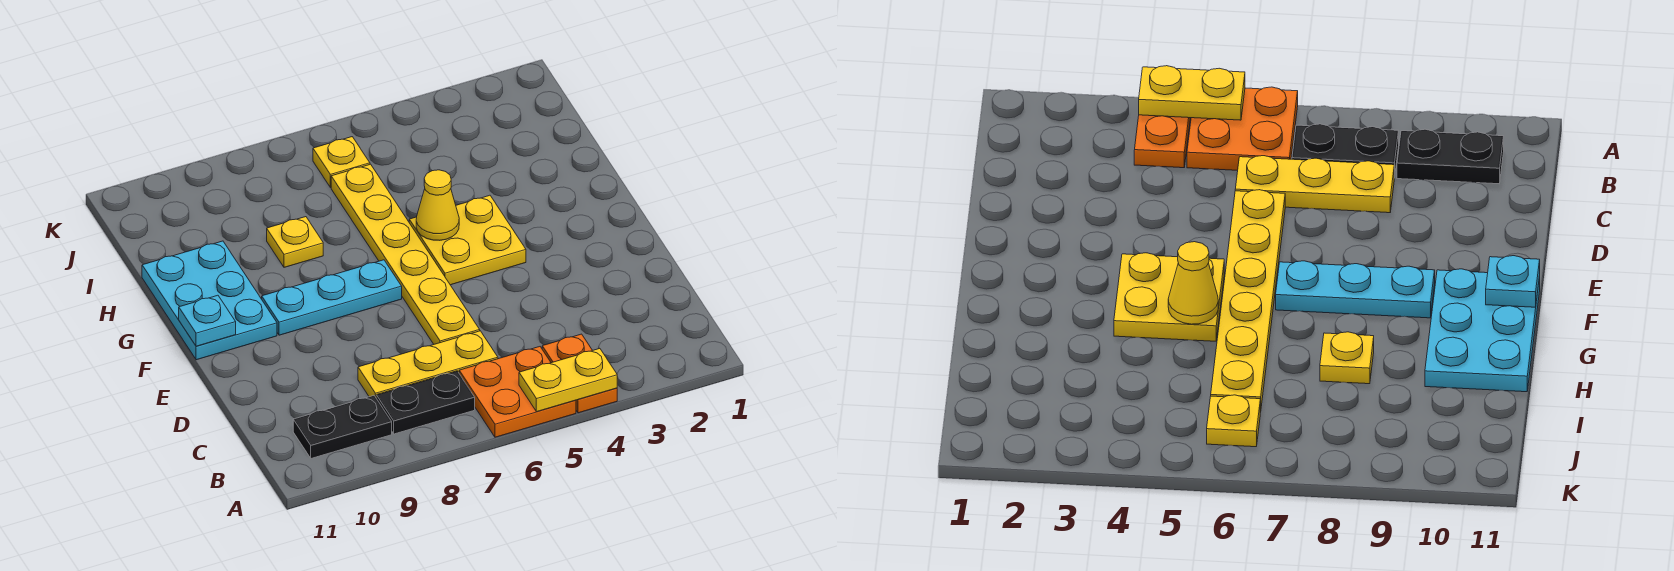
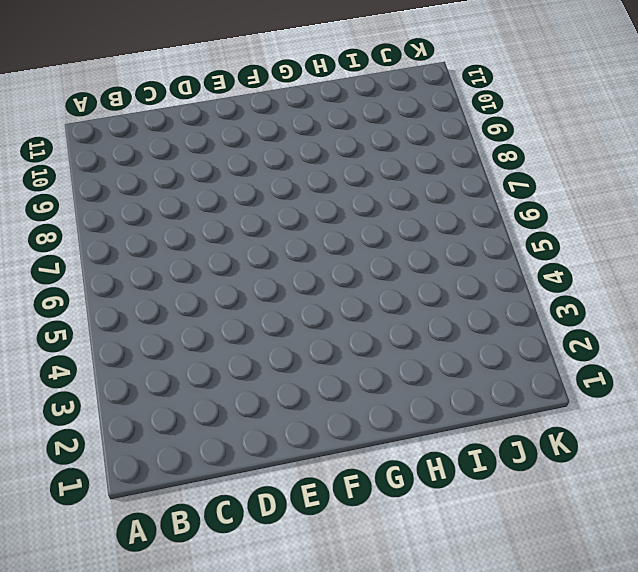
none -> orange plate A4:B4 level 1
none -> orange plate A5:B6 level 1
none -> black plate B7:B8 level 1

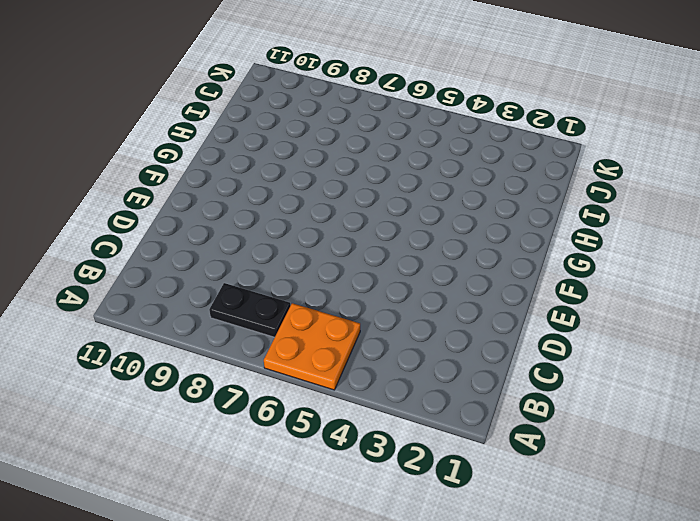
none -> orange plate A4:B4 level 1
none -> black plate B9:B10 level 1
none -> yellow plate C6:C8 level 1

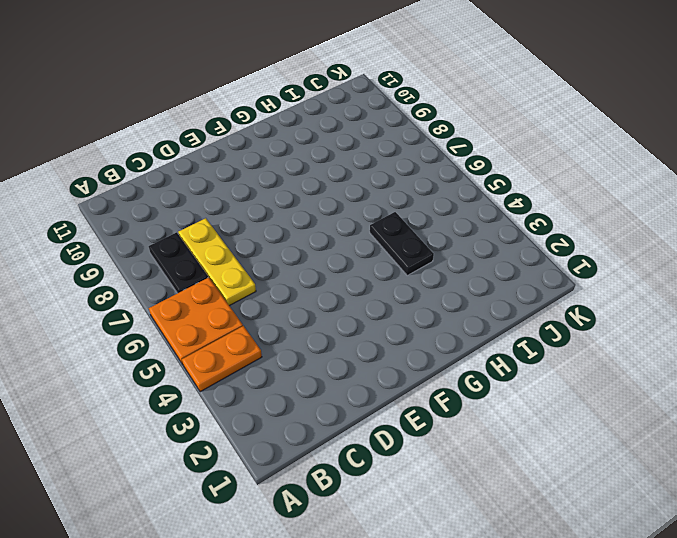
black plate H4:H5 level 1 -> black plate B9:B10 level 1
none -> yellow plate D6:I6 level 1
none -> yellow plate F4:G5 level 1
none -> cyan plate F7:F9 level 1

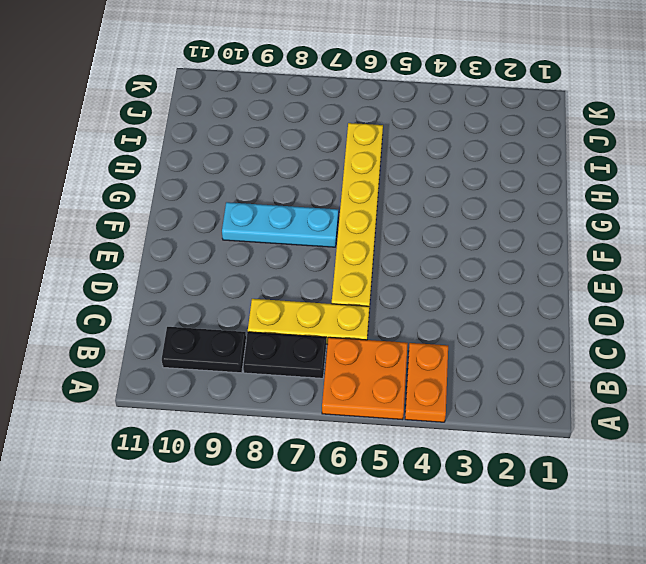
none -> yellow plate F4:G5 level 1
none -> cyan plate F10:H11 level 1
none -> yellow plate H8 level 1

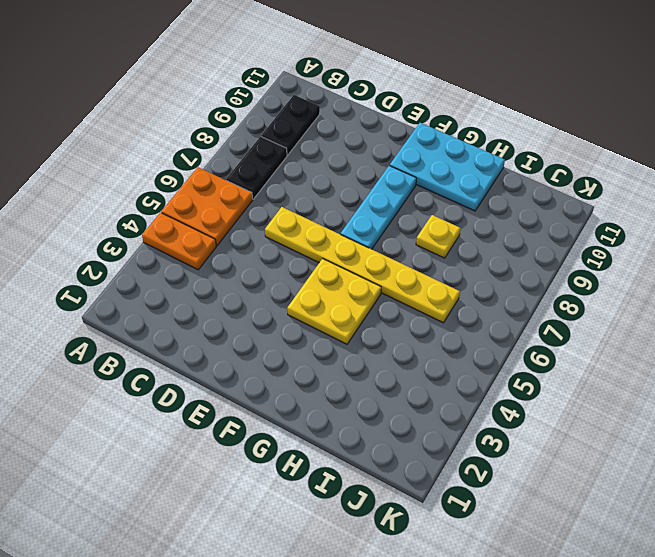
none -> yellow plate C6:C8 level 1
none -> yellow plate J6 level 1
none -> yellow plate A4:A5 level 2

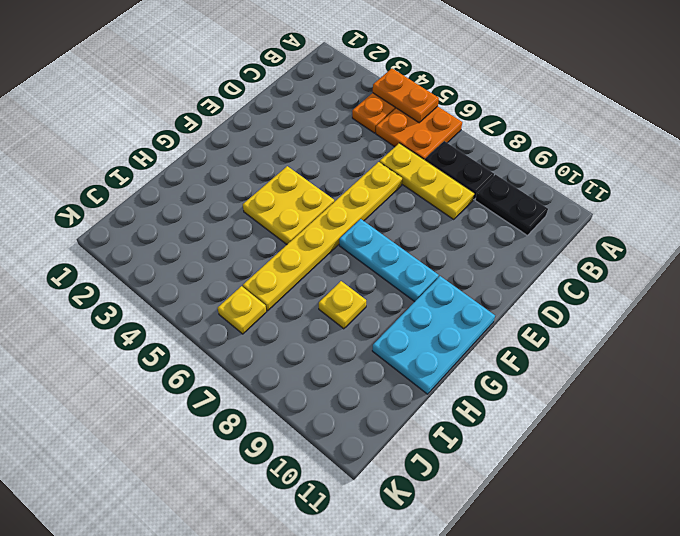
orange plate A4:A5 level 2 -> yellow plate A4:A5 level 2
none -> cyan plate F11 level 2
none -> yellow cone G5 level 2

